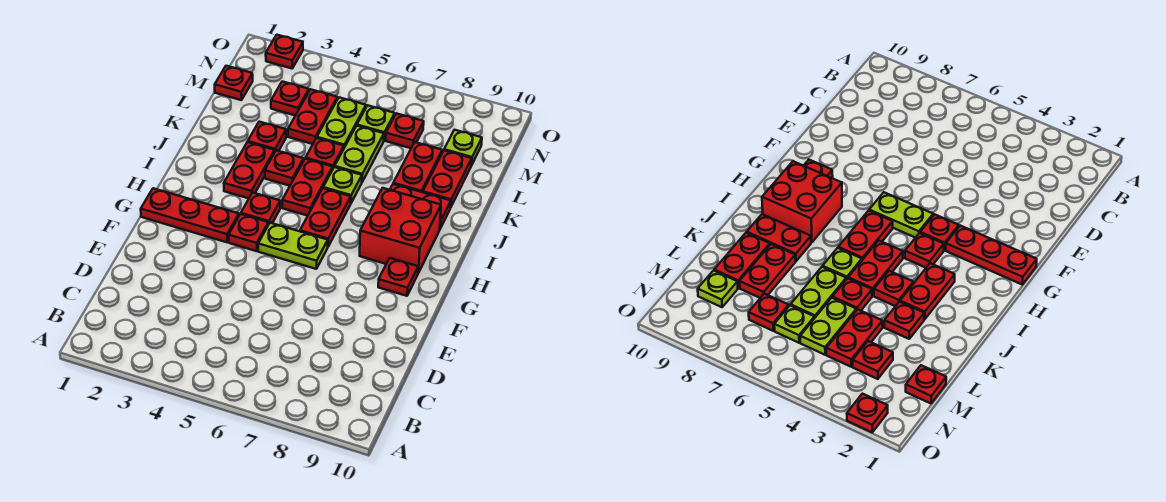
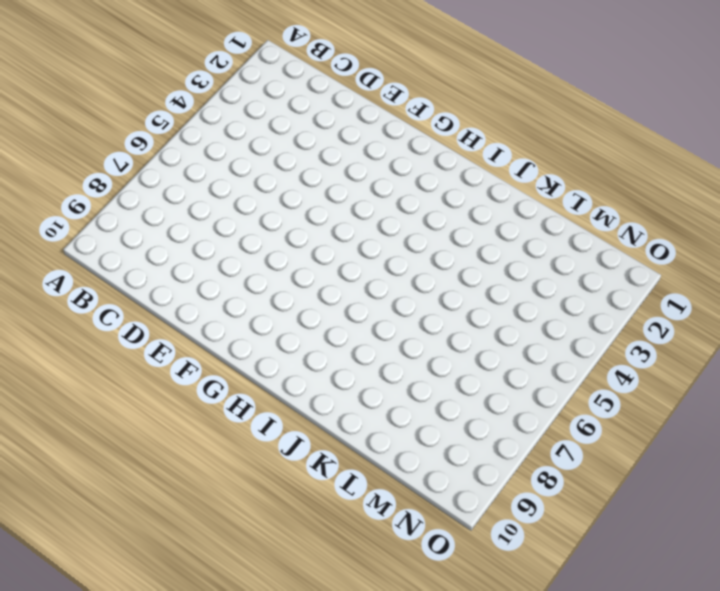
none -> red plate G1:G3 level 1
none -> red plate G4 level 1
none -> lime plate G5:G6 level 1

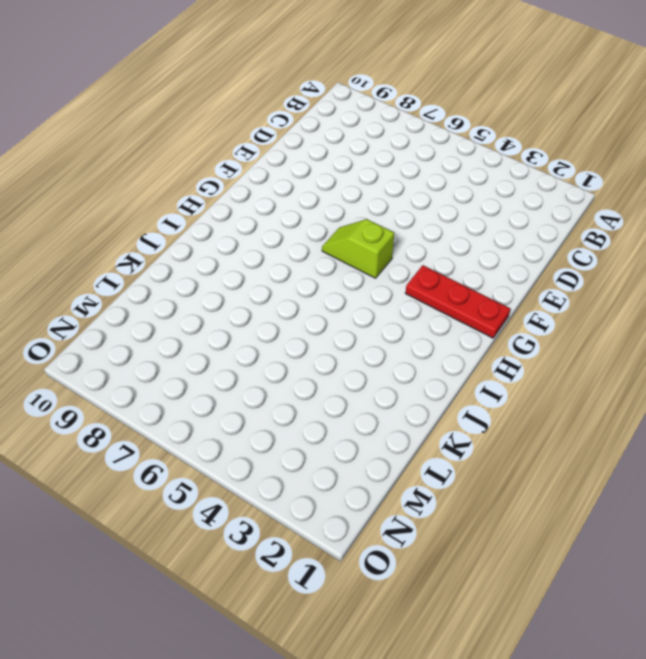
lime slope G5:G6 level 1 top 5 -> lime plate G5:G6 level 1
none -> red plate G4 level 1
none -> red plate G9 level 1
none -> red plate H4 level 1

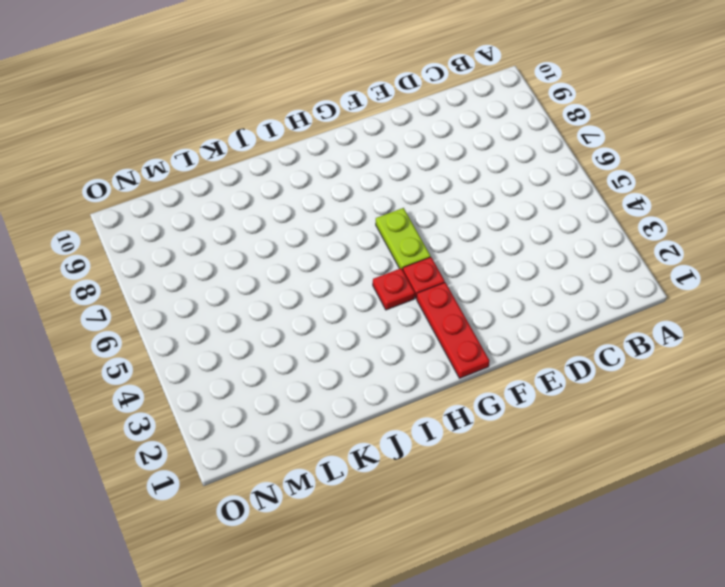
none -> red plate G9 level 1
none -> red plate H6:I6 level 1
none -> red brick H8:I9 level 1

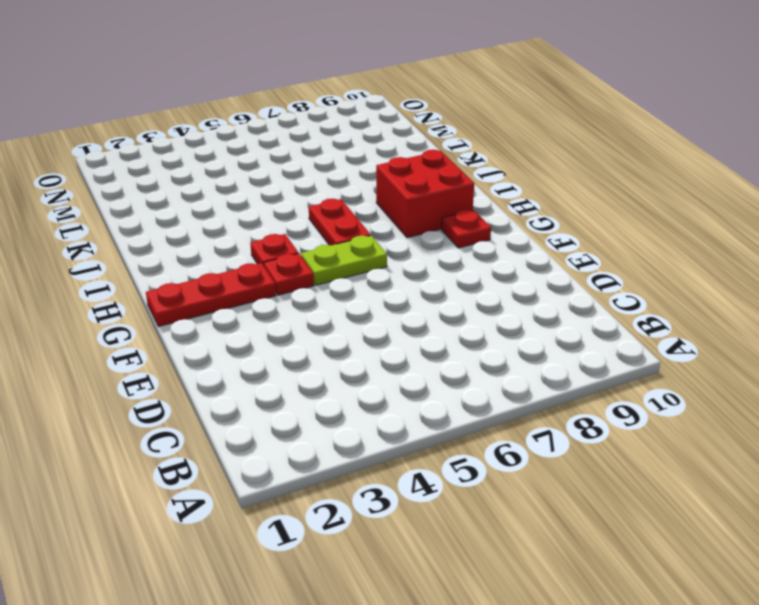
none -> red plate I3:J3 level 1
none -> red plate I5:J5 level 1
none -> red plate J4 level 1

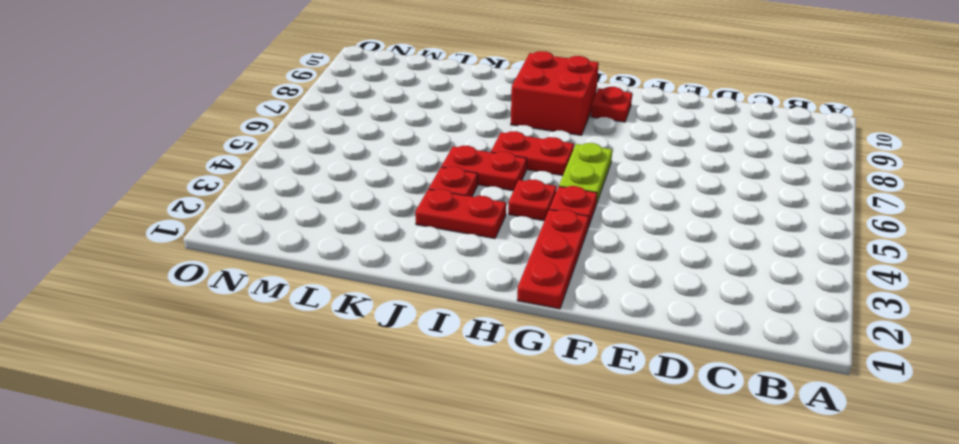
none -> lime plate J6 level 1
none -> red plate J8:J9 level 1
none -> red plate K3 level 1

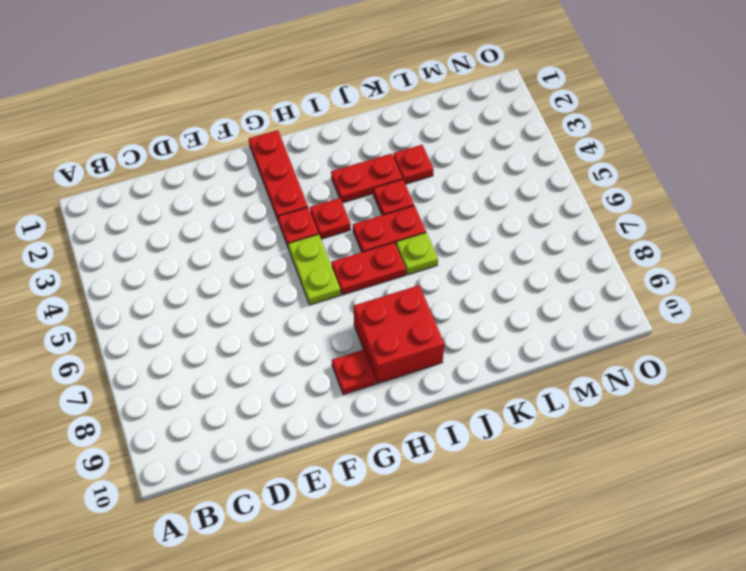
none -> red plate J8:J9 level 1
none -> red plate K5 level 1
none -> lime plate K6:L6 level 1

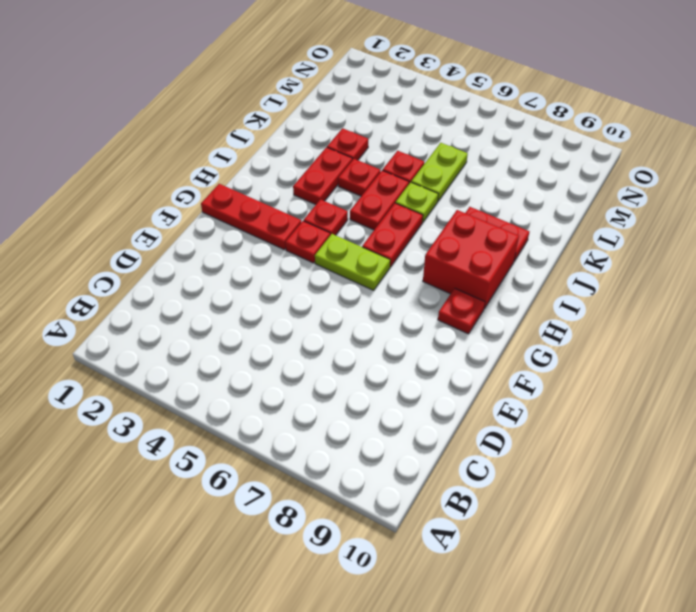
none -> red plate K8:L8 level 1
none -> red plate K9:L9 level 1
none -> red plate L4:M4 level 1

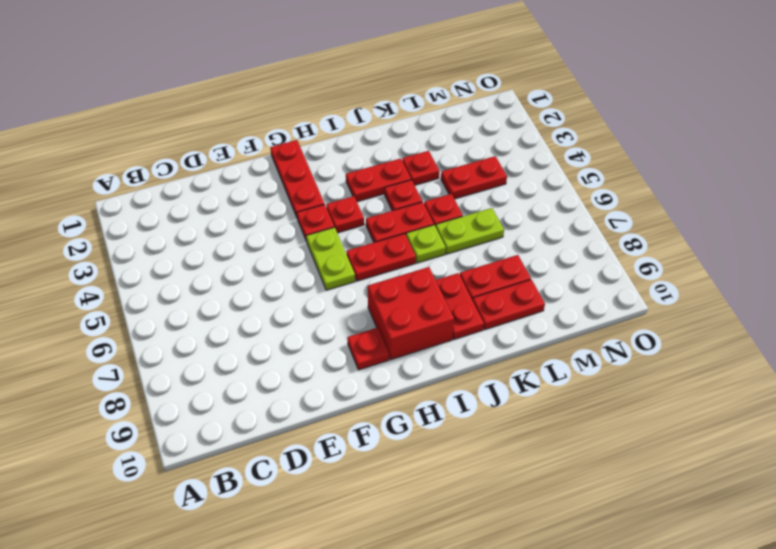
none -> lime plate L5:M5 level 1
none -> red plate M1 level 1
none -> red plate M3 level 1

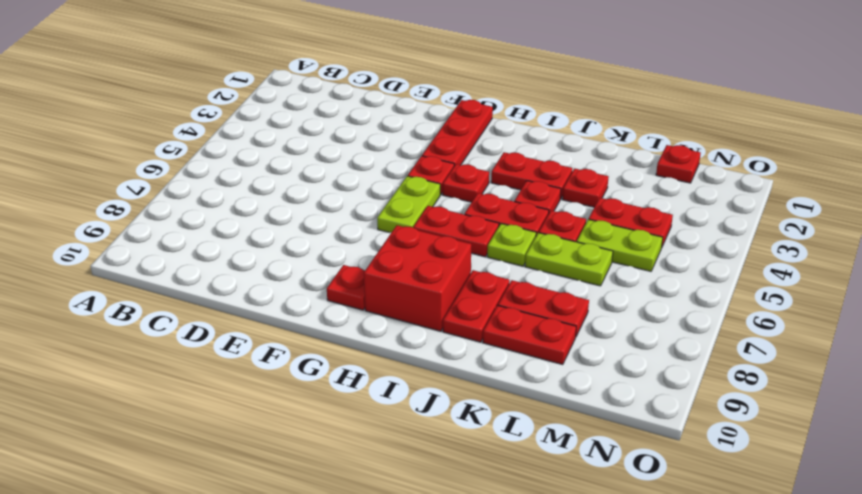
none -> red plate M3 level 1
none -> lime plate M6 level 1
none -> red plate M7 level 1

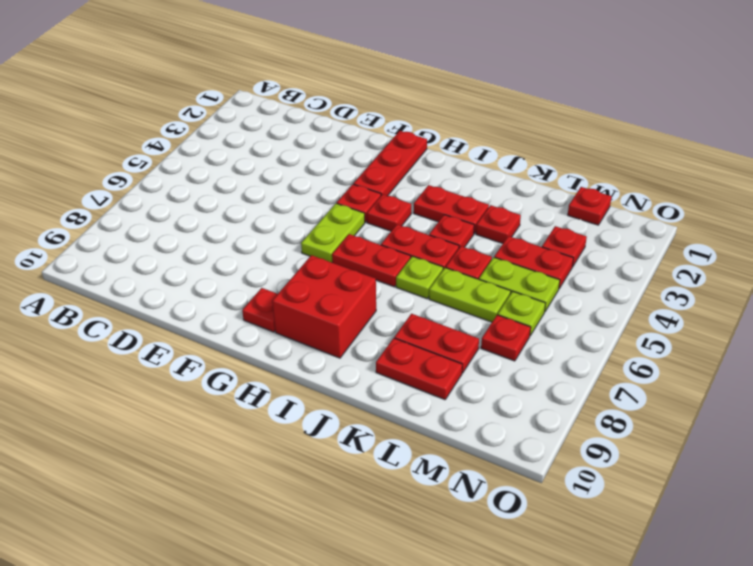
none -> red plate J8:J9 level 1
none -> lime plate M9 level 1
none -> red plate O2 level 1

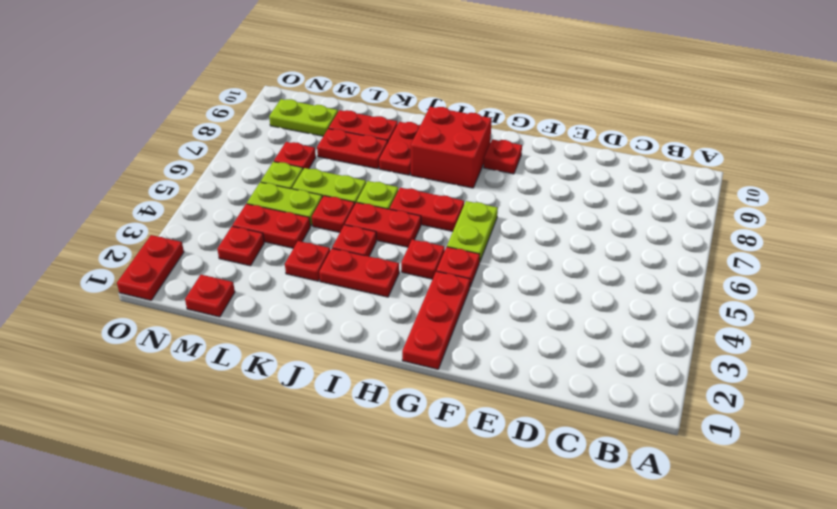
lime plate M9:N9 level 1 -> lime plate M9 level 1
red plate O1:O2 level 1 -> red plate O2 level 1

